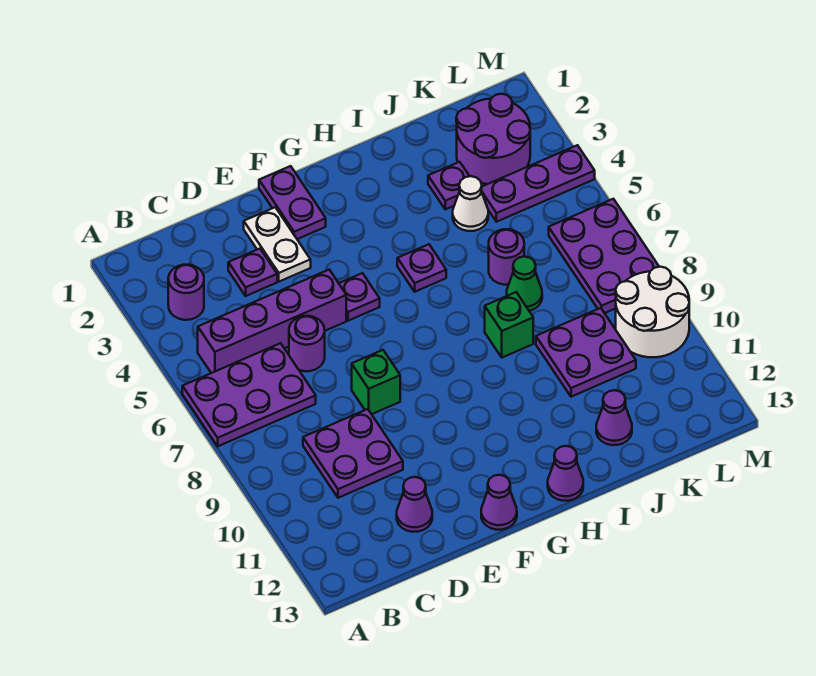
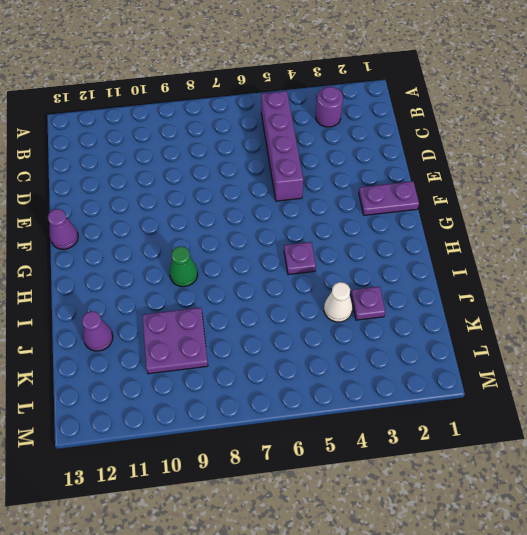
green cone H9 level 1 -> green cone J7 level 1
none -> purple plate A6:C7 level 1
none -> purple plate C9:D10 level 1
none -> purple plate D3 level 1

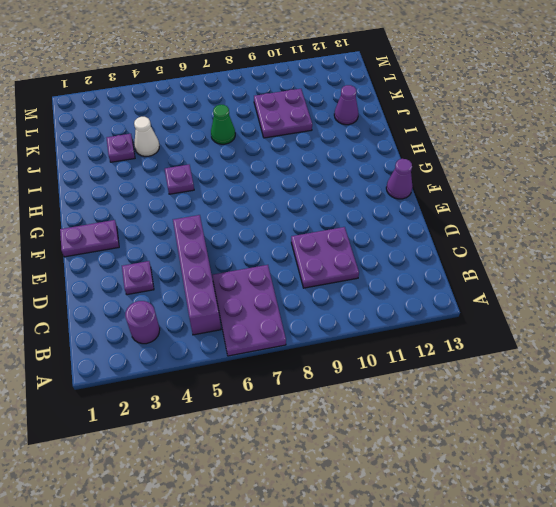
none -> purple round brick D6 level 1
none -> purple cone D12 level 1
none -> white plate E2:E3 level 1

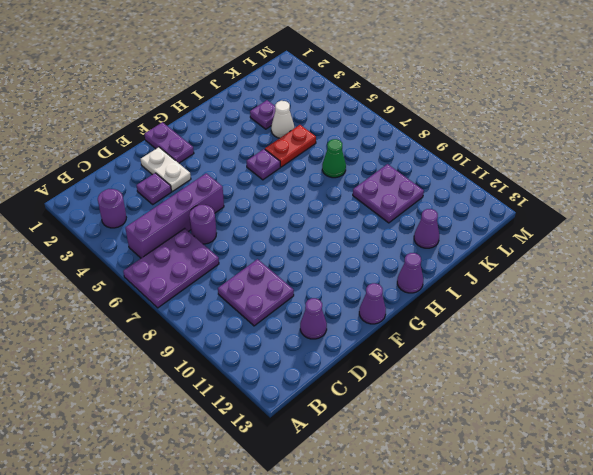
red plate I5:J5 level 1 -> none
none -> green brick E8 level 1
none -> purple plate F5 level 1
none -> green brick I8 level 1

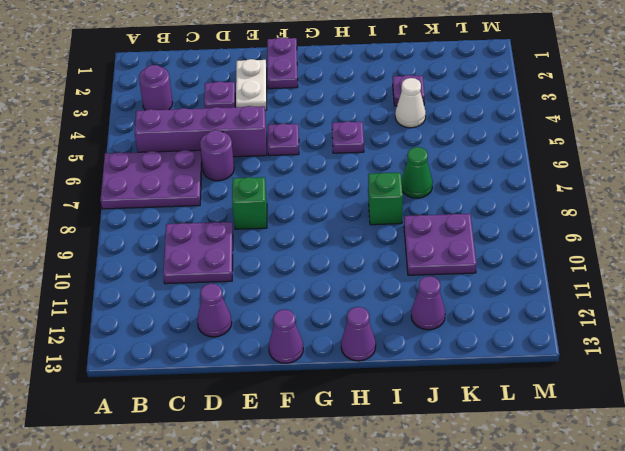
none -> purple round brick J6 level 1
none -> purple round brick K2:L3 level 1
none -> purple plate K4:M4 level 1

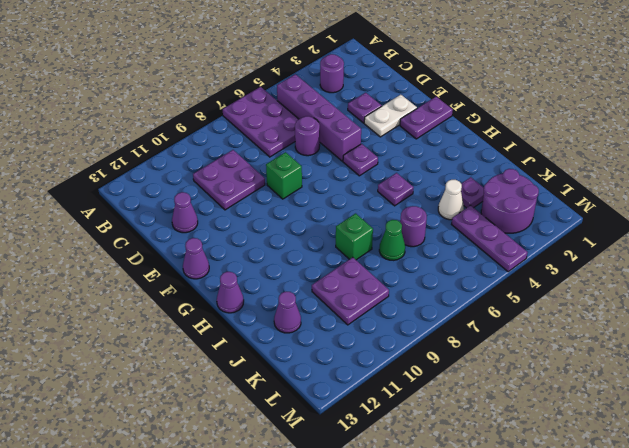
none -> purple plate L6:M8 level 1
none -> white round brick L9:M10 level 1

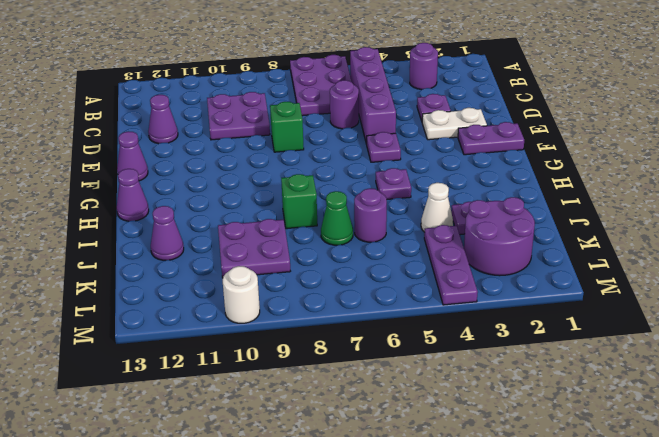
white round brick M10 level 1 -> white round brick L9:M10 level 1
none -> purple plate L6:M8 level 1

